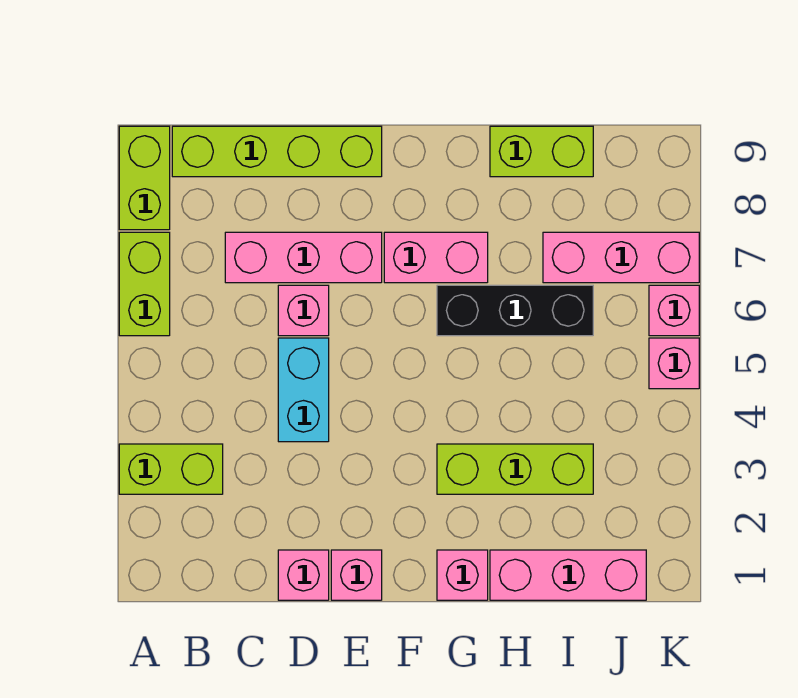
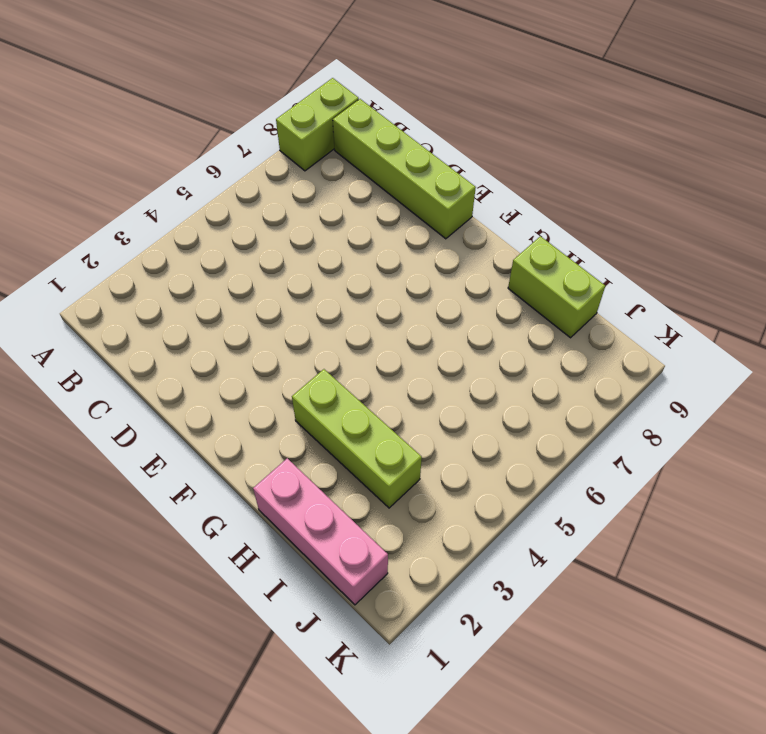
none -> lime brick A3:B3 level 1
none -> lime brick A6:A7 level 1
none -> pink brick C7:E7 level 1

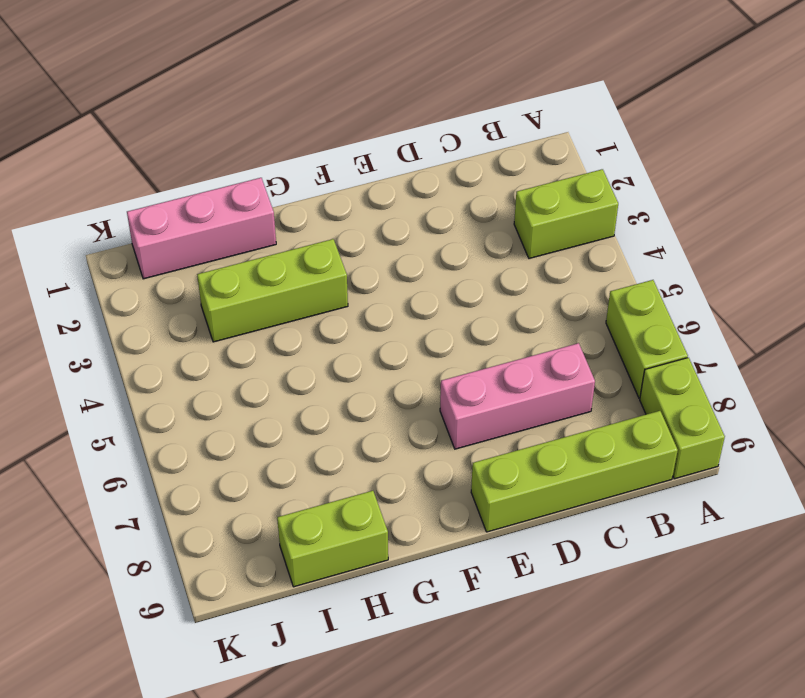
none -> pink brick D1 level 1
none -> cyan brick D4:D5 level 1
none -> pink brick D6 level 1

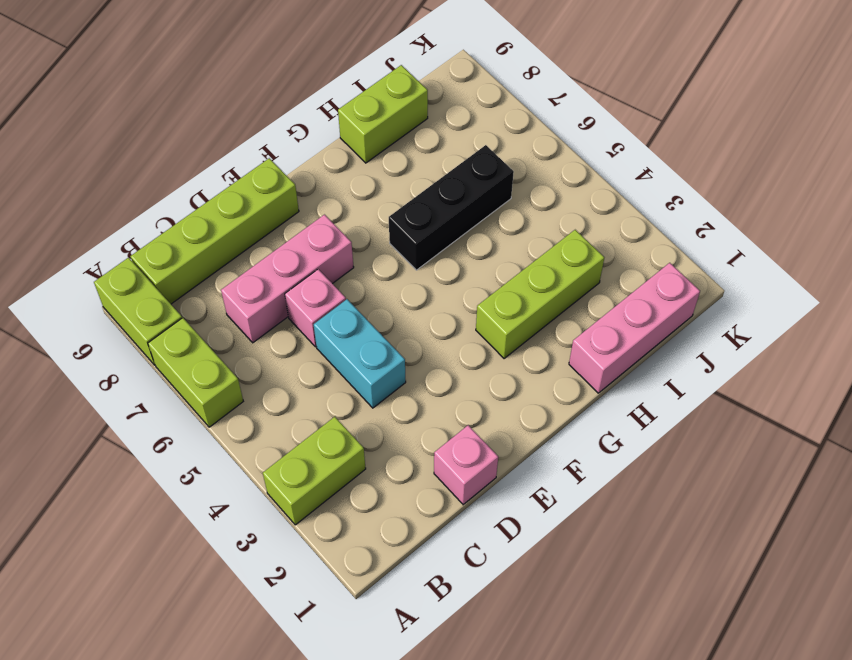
none -> pink brick E1 level 1
none -> pink brick F7:G7 level 1
none -> pink brick G1 level 1

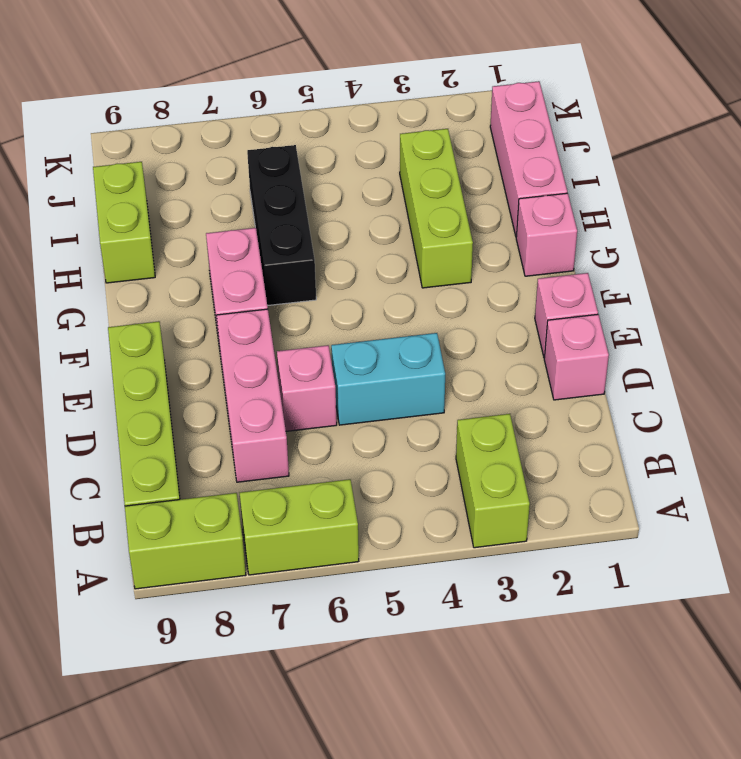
none -> pink brick I7:K7 level 1
none -> pink brick K5 level 1
none -> pink brick K6 level 1

